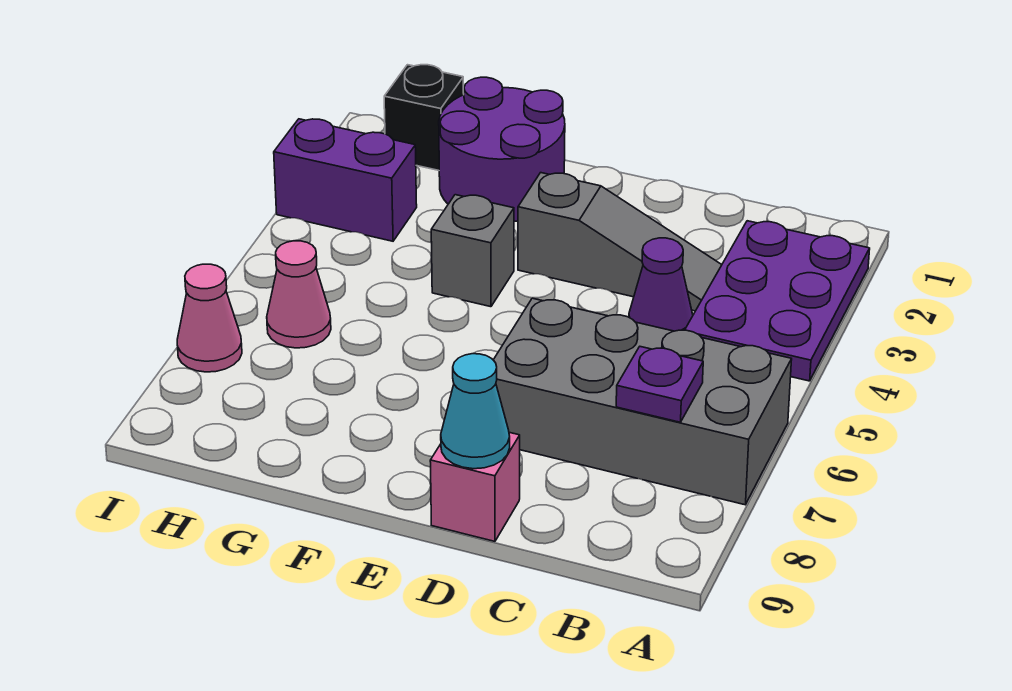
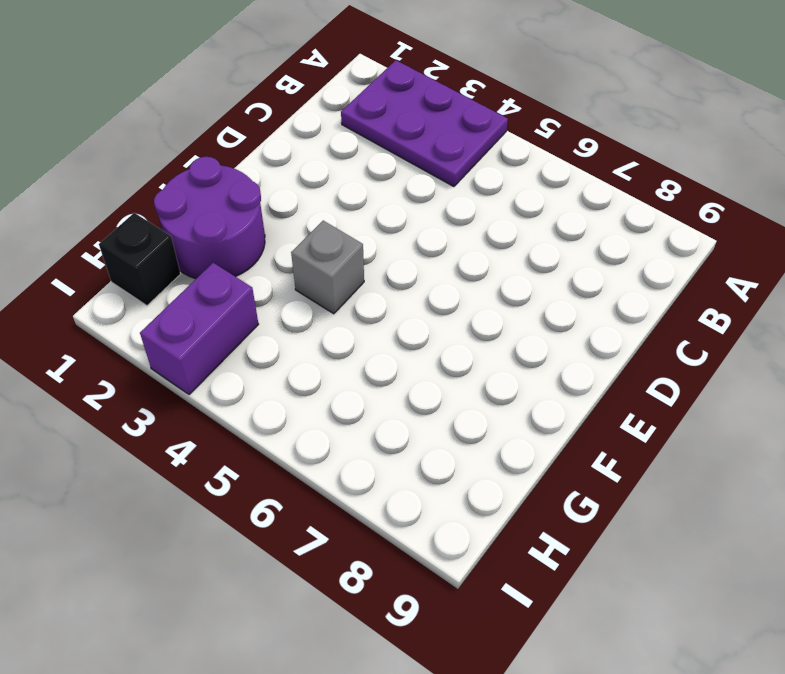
none -> grey brick A6:D7 level 1
none -> grey slope C3:E3 level 1 top E
none -> purple cone C4 level 1

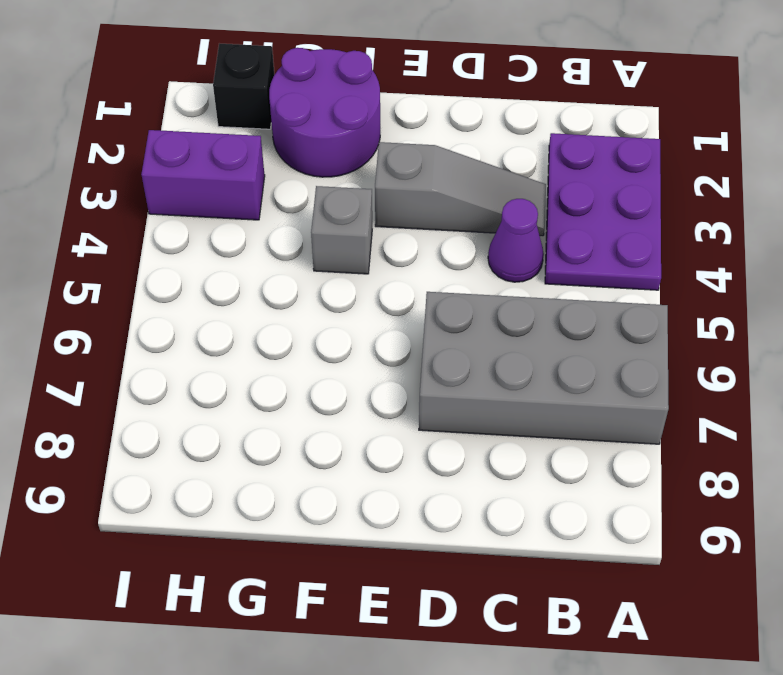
none -> pink brick D9 level 1
none -> pink cone H6 level 1
none -> pink cone I7 level 1

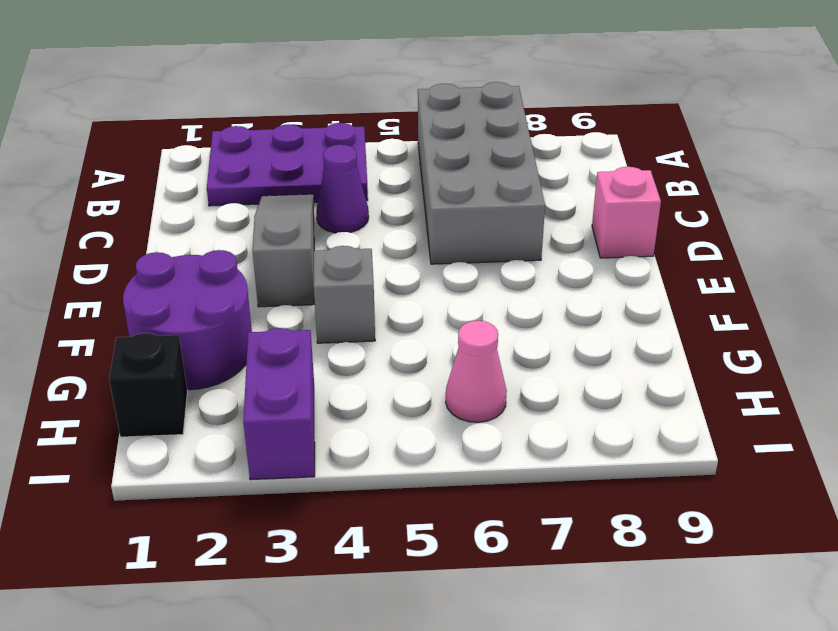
none -> pink cone I7 level 1
none -> purple plate B7 level 2
none -> cyan cone D9 level 2

